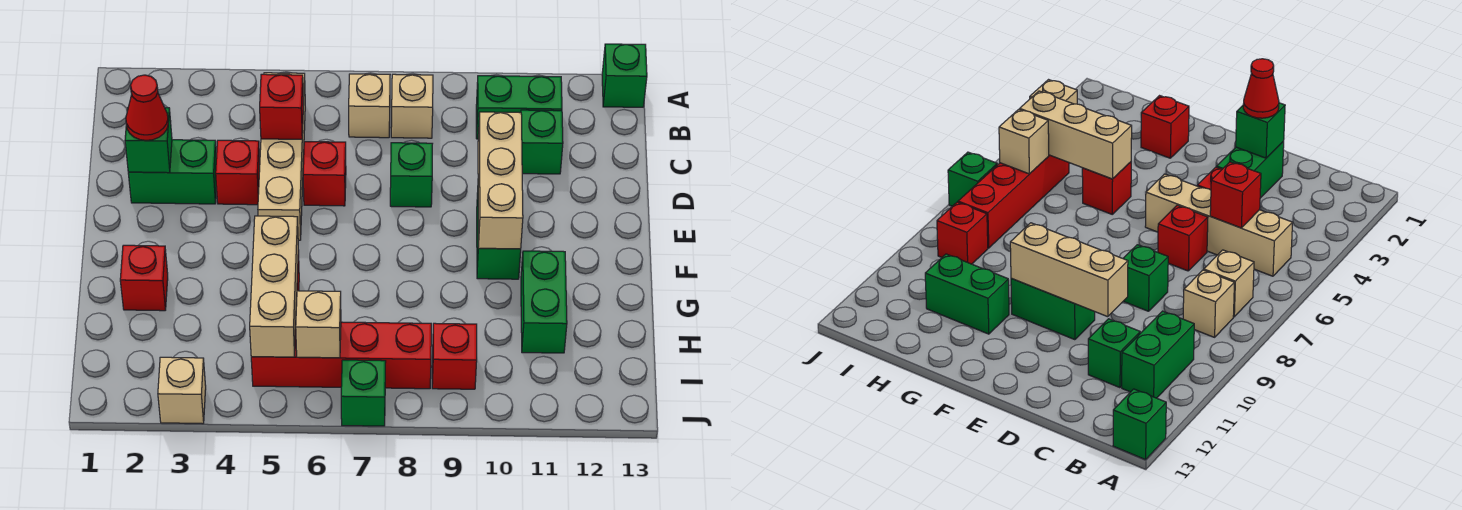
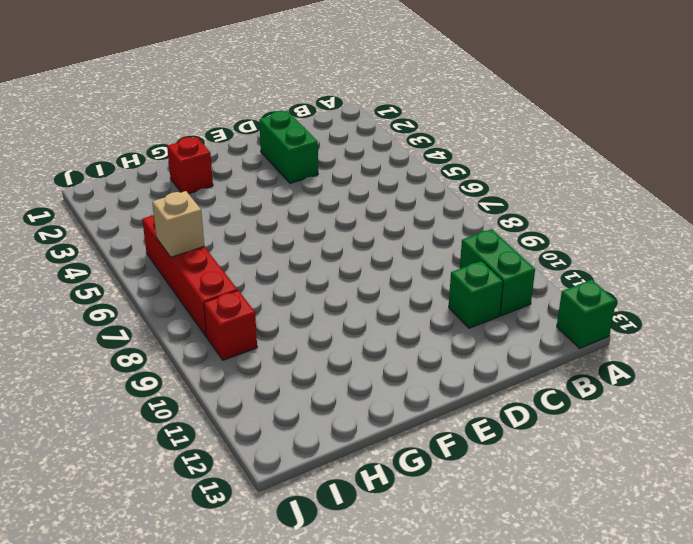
none -> tan brick B5:E5 level 1
none -> tan brick B7 level 1
none -> tan brick B8 level 1

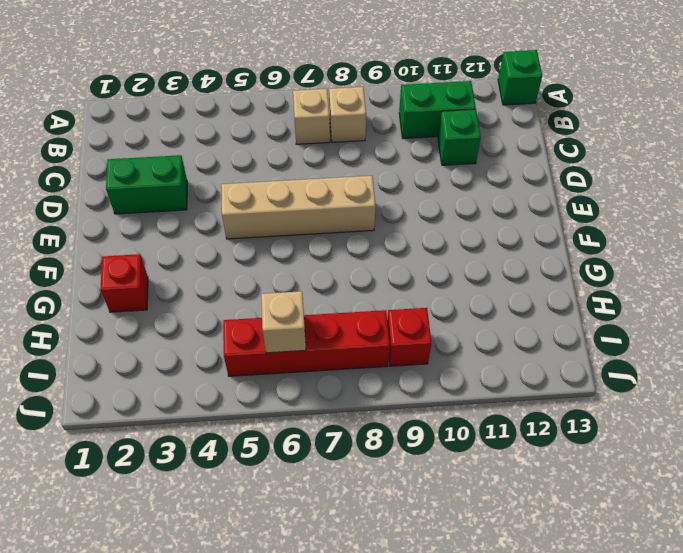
tan brick E5:E8 level 1 -> tan brick B5:E5 level 1
none -> red brick D4 level 1
none -> red brick D6 level 1
none -> green brick D8 level 1

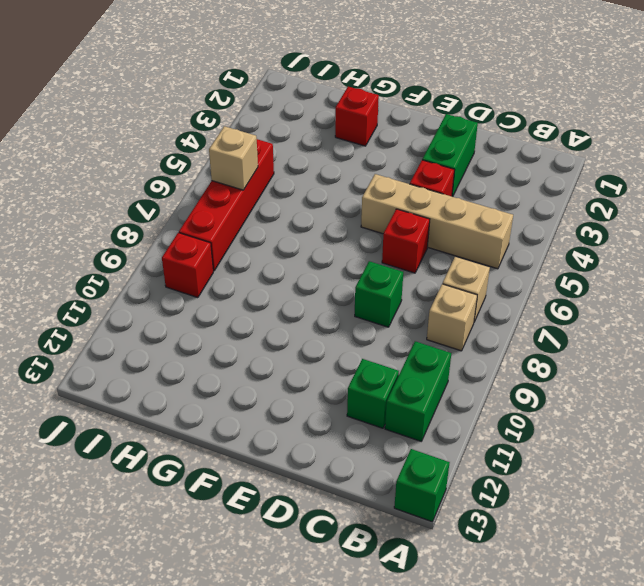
none -> green brick E10:F10 level 1
none -> red brick G5 level 1
none -> green brick G11:H11 level 1

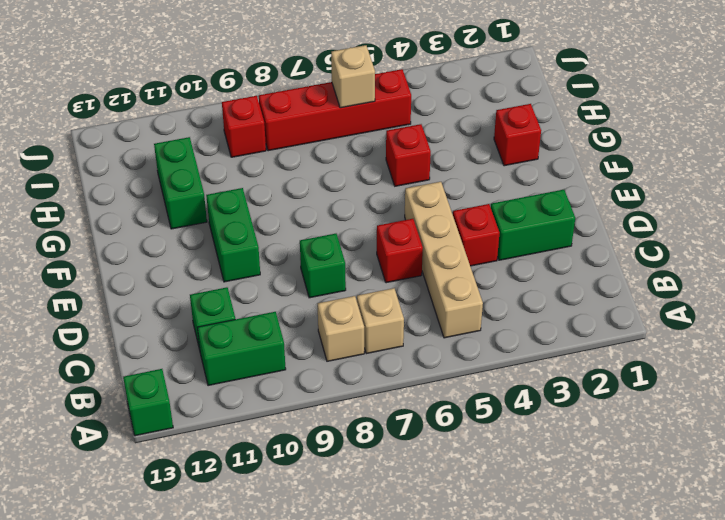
none -> tan brick J3 level 1
none -> green brick J7 level 1
none -> red brick C5 level 2

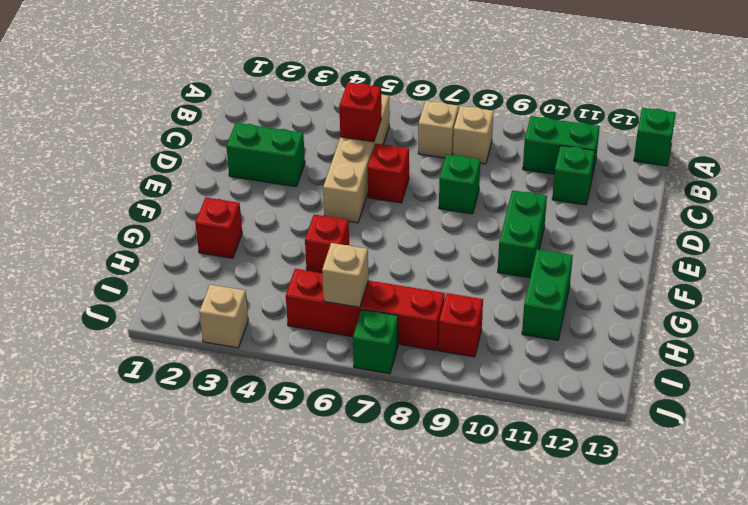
none -> red brick D4 level 1
none -> green brick D2 level 2
none -> tan brick D10:F10 level 2

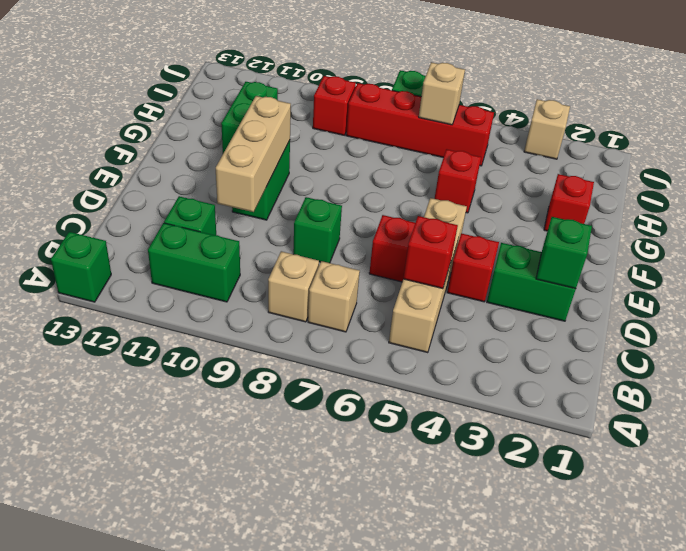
none -> tan brick G5:I5 level 2
none -> red cone D2 level 3

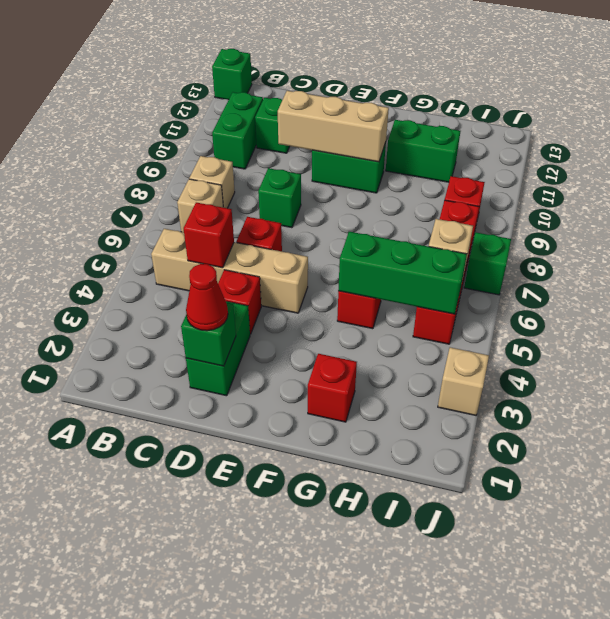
green brick G5:I5 level 2 -> tan brick G5:I5 level 2

